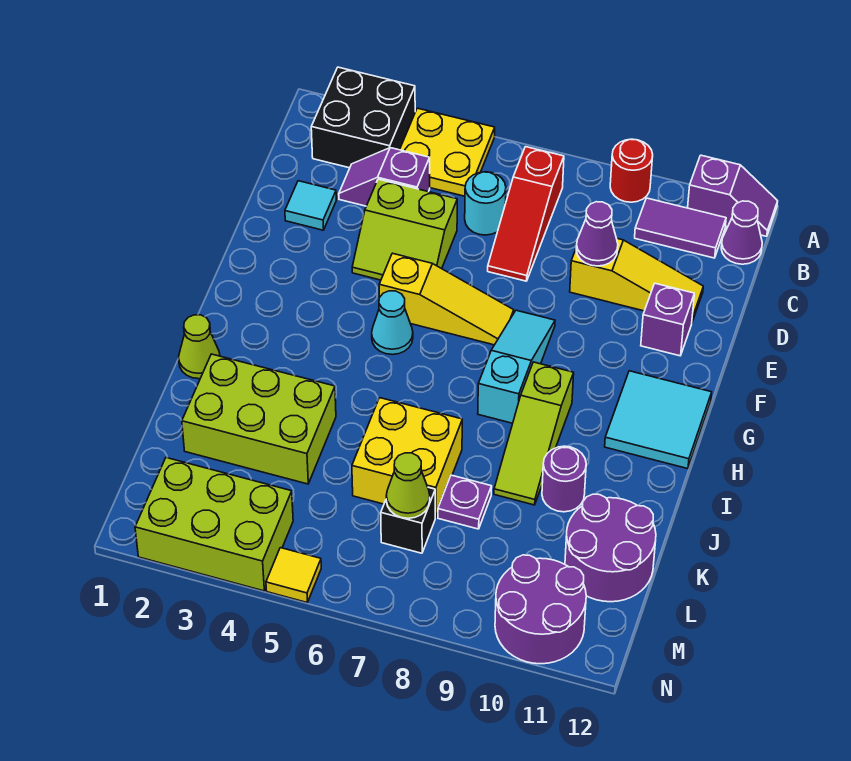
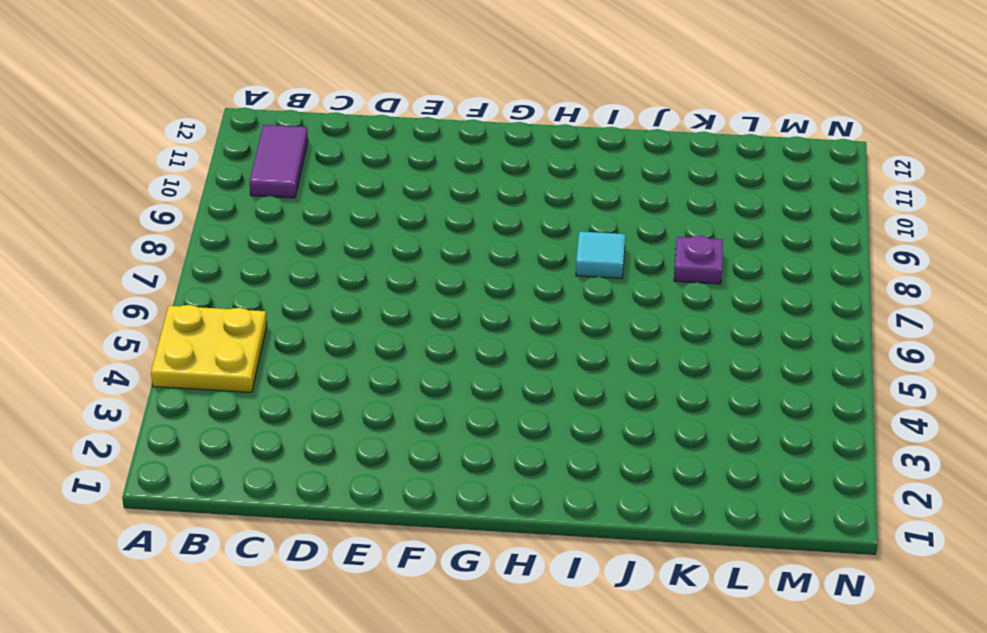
cyan tile I8 level 1 -> cyan tile D2 level 1
none -> black brick A2:B3 level 1
none -> red round brick A9 level 1
none -> purple slope A11:A12 level 1 top 11
none -> red slope B7:D7 level 1 top B

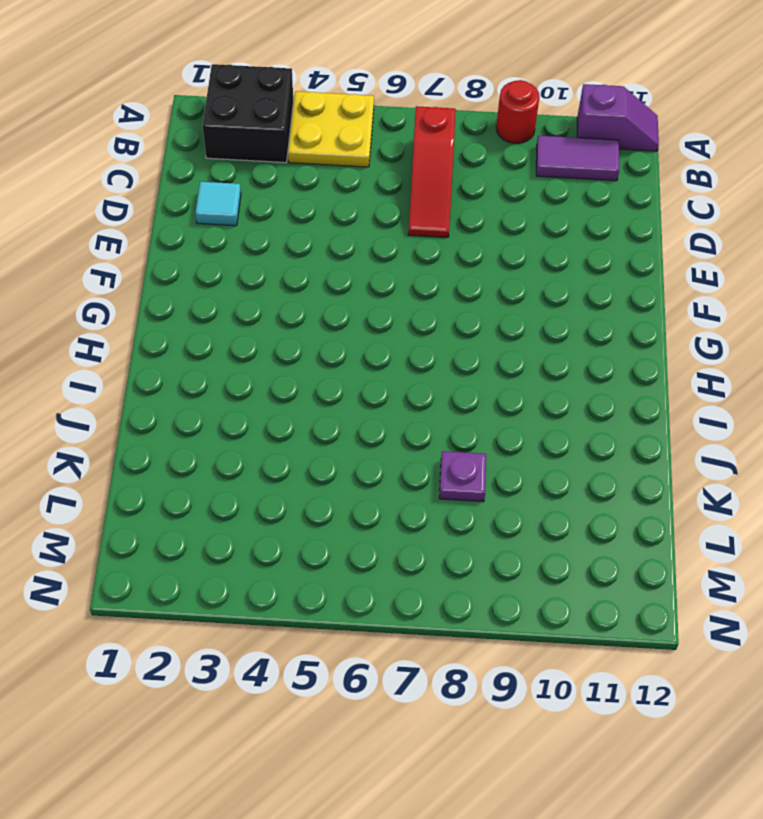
none -> purple cone B12 level 1
none -> purple slope C3:C4 level 1 top 4
none -> cyan round brick C6 level 1
none -> lime slope D4:E5 level 1 top D

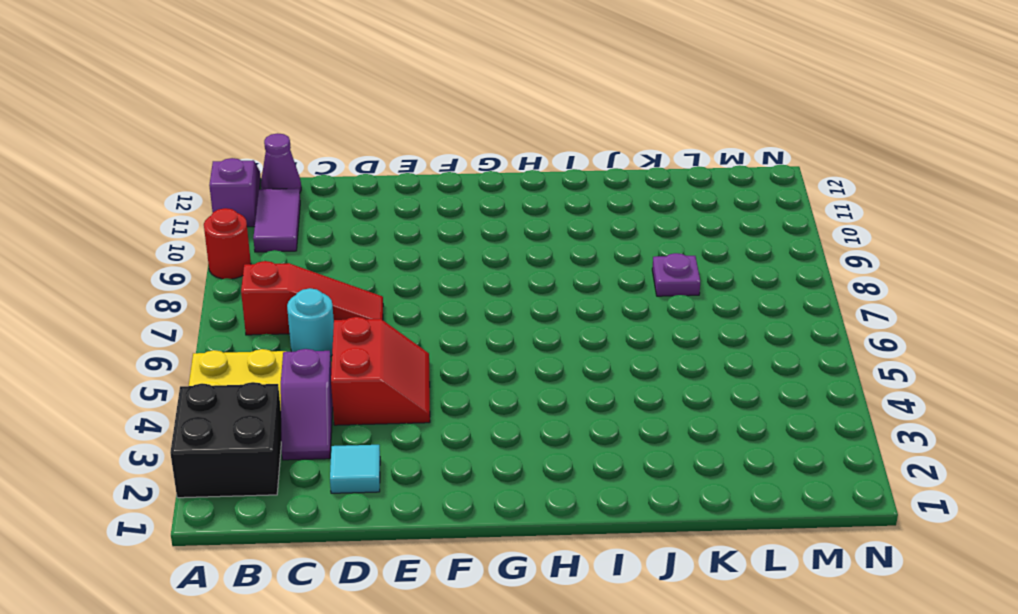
red slope D4:E5 level 1 top D -> lime slope D4:E5 level 1 top D
none -> yellow slope D9:D11 level 1 top 9
none -> purple brick E11 level 1
none -> yellow slope F5:F7 level 1 top 5
none -> cyan slope F8:H8 level 1 top H

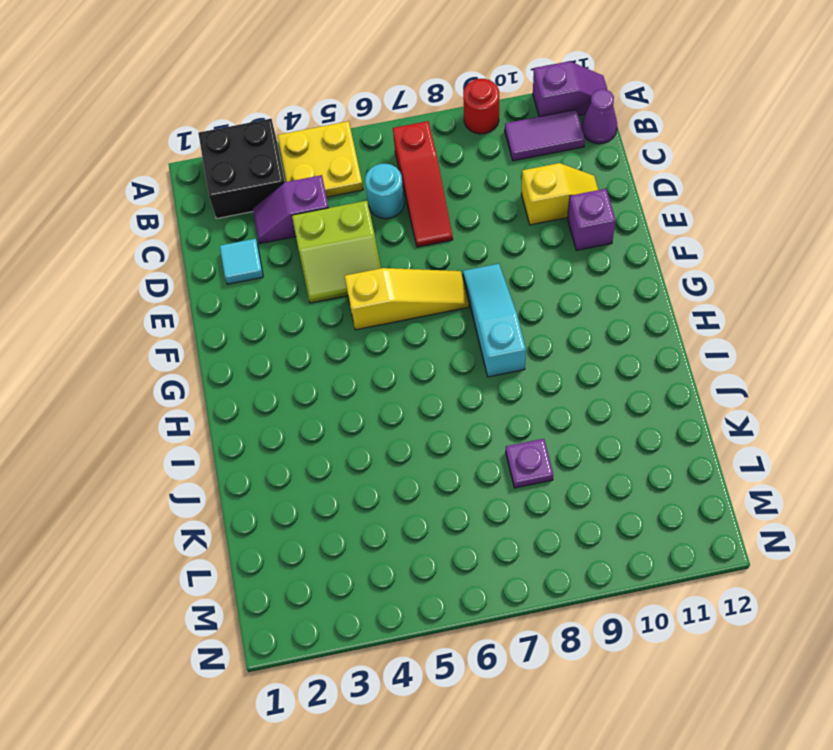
yellow slope D10:D11 level 1 top 10 -> yellow slope D9:D11 level 1 top 9
none -> cyan cone G5 level 1
none -> cyan tile G11:H12 level 1
none -> lime slope H9:J9 level 1 top H
none -> lime cone I1 level 1

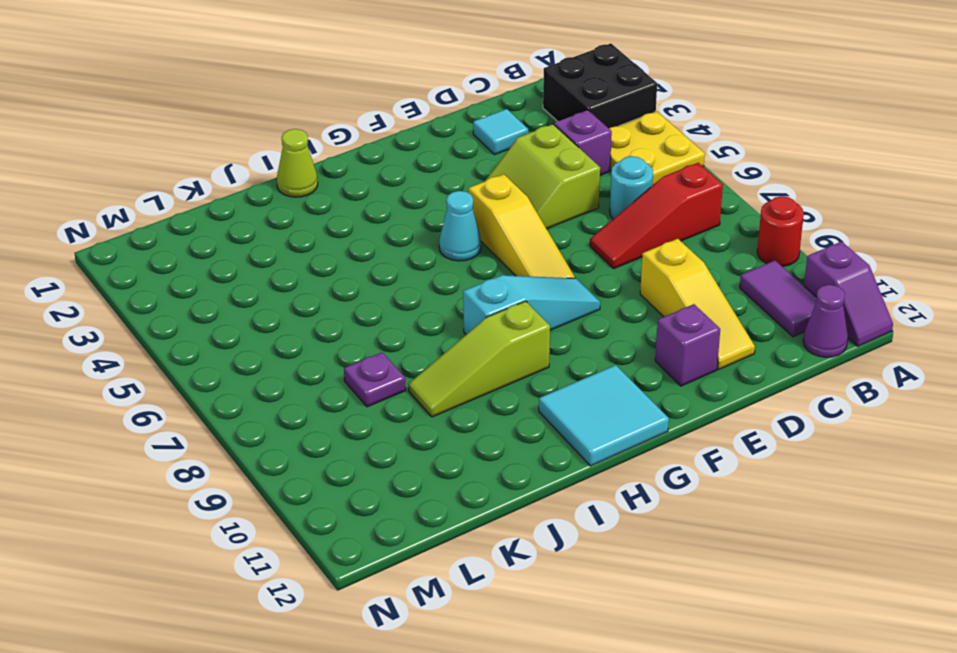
none -> lime brick J2:K4 level 1
none -> yellow brick J6:K7 level 1
none -> purple round brick J10 level 1
none -> purple round brick K11:L12 level 1

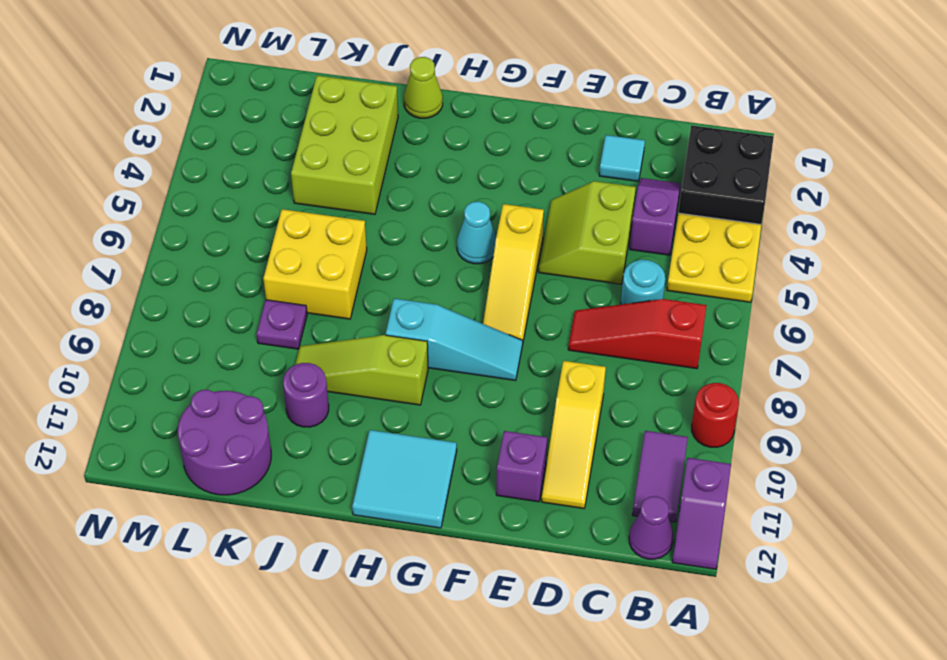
none -> black brick L7 level 1
none -> lime brick M2:N4 level 1
none -> purple round brick M10:N11 level 1
none -> yellow tile N5 level 1

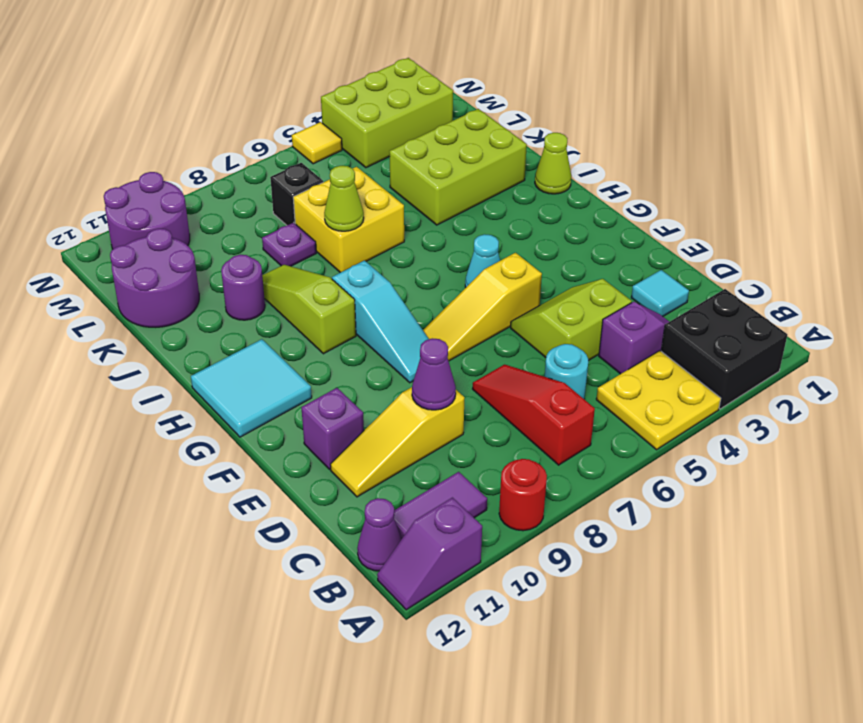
lime cone J7 level 2 -> lime cone L7 level 2

